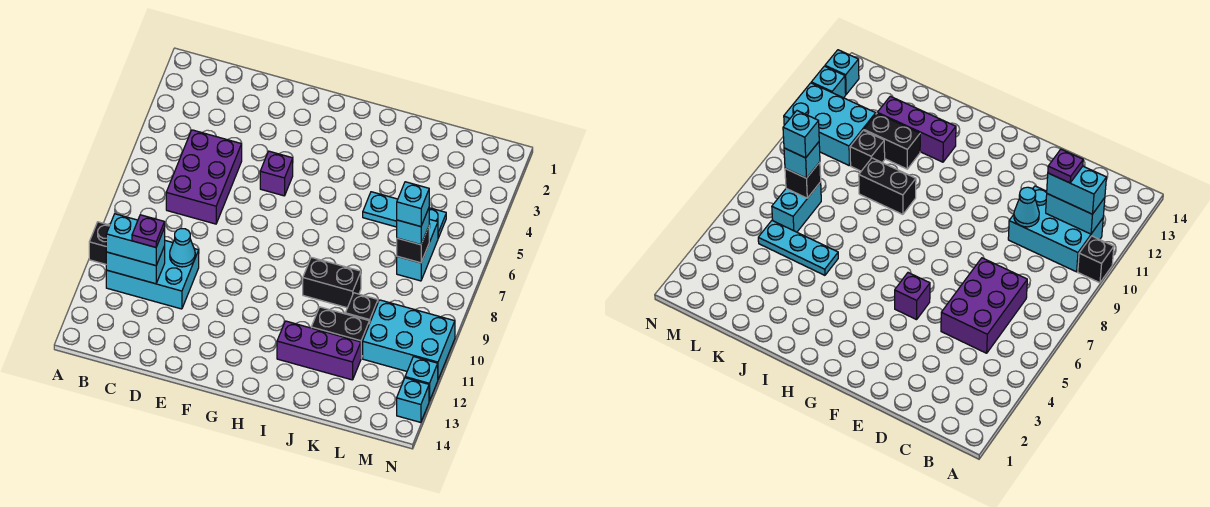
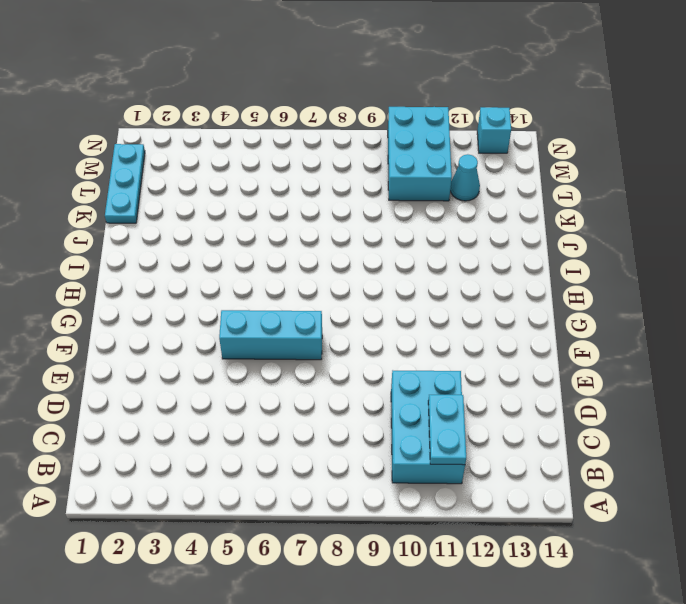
cyan plate B11:C11 level 2 -> cyan brick B11:C11 level 2
cyan brick F5:F7 level 1 -> purple brick F5 level 1
cyan plate K1:M1 level 1 -> cyan plate J5:L5 level 1
cyan cone L12 level 1 -> cyan cone D10 level 2
none -> black brick A10 level 1
none -> purple brick C5:D7 level 1
none -> black brick I9:J9 level 1

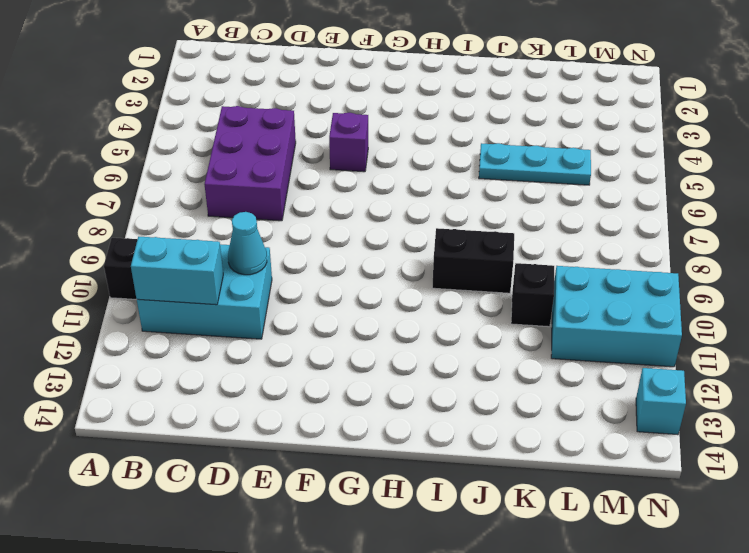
none -> purple brick I12:K12 level 1
none -> black brick J11:K11 level 1
none -> cyan brick L6:L7 level 1

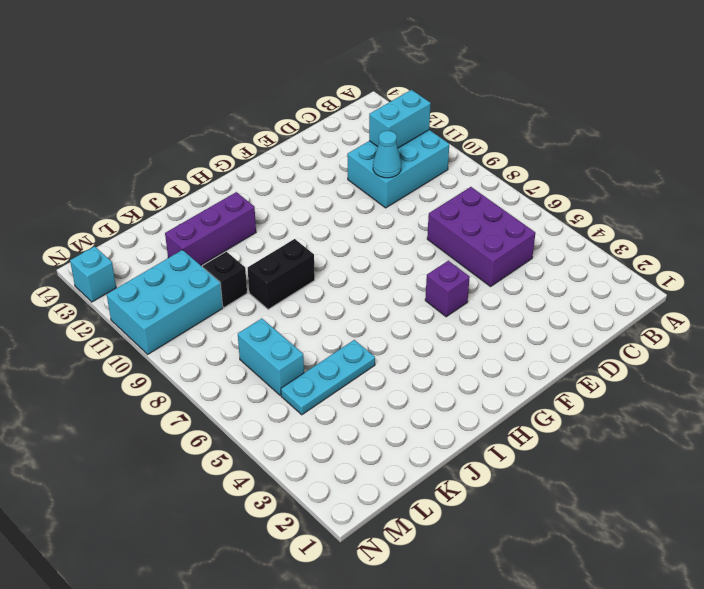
none -> black brick A10 level 1
none -> black brick J11:K11 level 1
none -> cyan brick N12 level 1

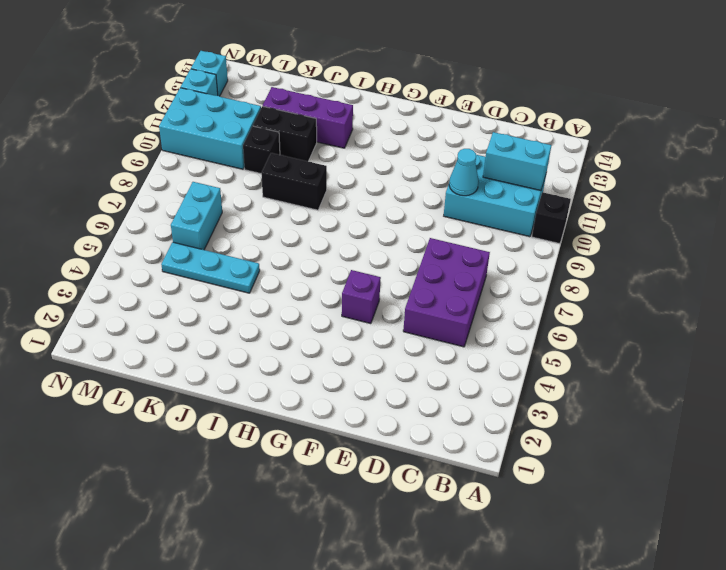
none -> black brick L7 level 2
none -> cyan brick B11:C11 level 3
none -> cyan brick L7 level 3

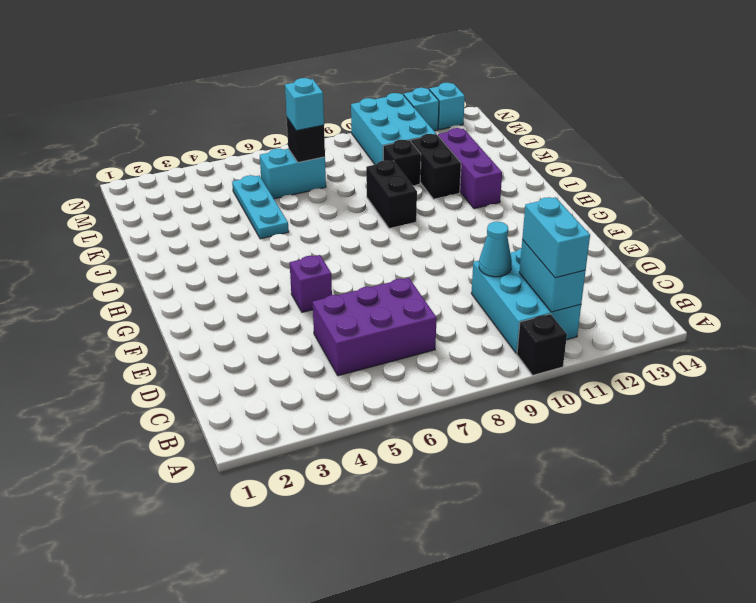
none -> purple plate C11 level 4
none -> cyan brick L7 level 4

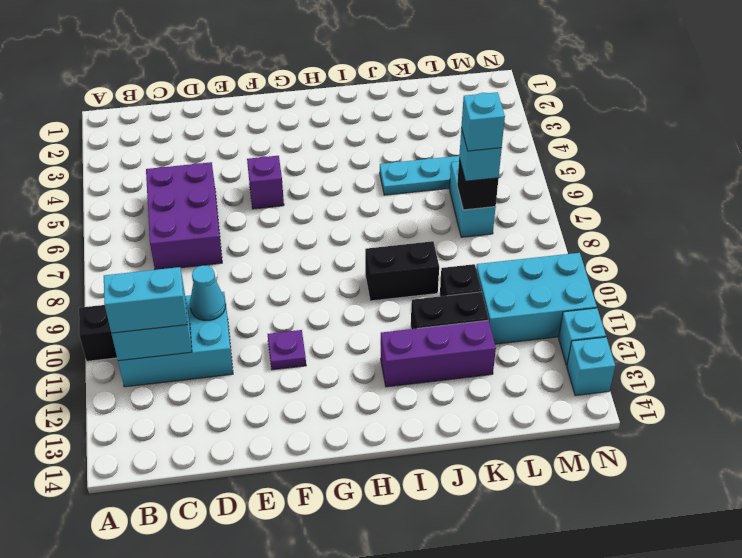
purple plate F11 level 1 -> purple plate C11 level 4

